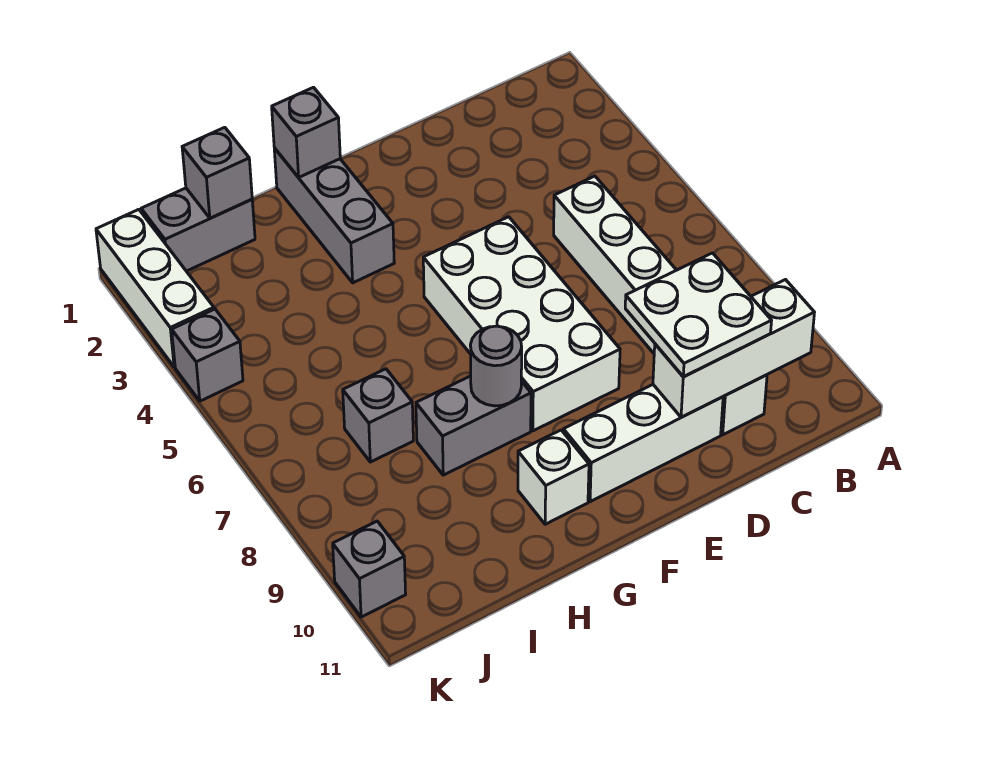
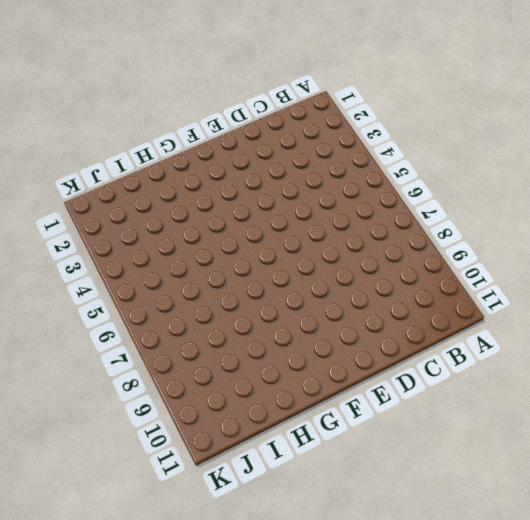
none -> white brick C5:C10 level 1
none -> white brick D10:F10 level 1
none -> white brick E5:F8 level 1

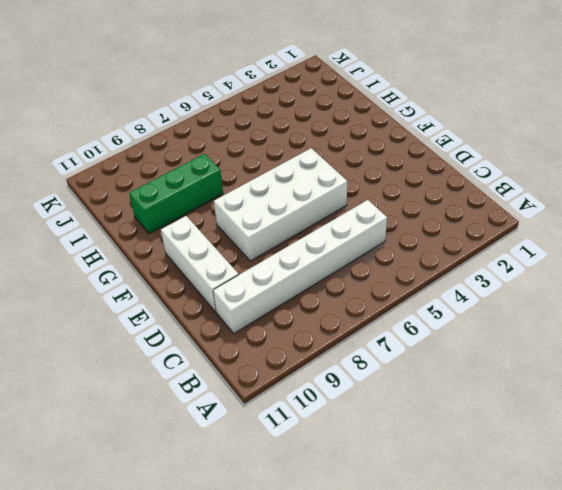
green brick H8:H10 level 1 -> grey brick G8:H8 level 1
none -> grey brick G1:G3 level 1
none -> white brick G10 level 1
none -> grey brick I1:J1 level 1

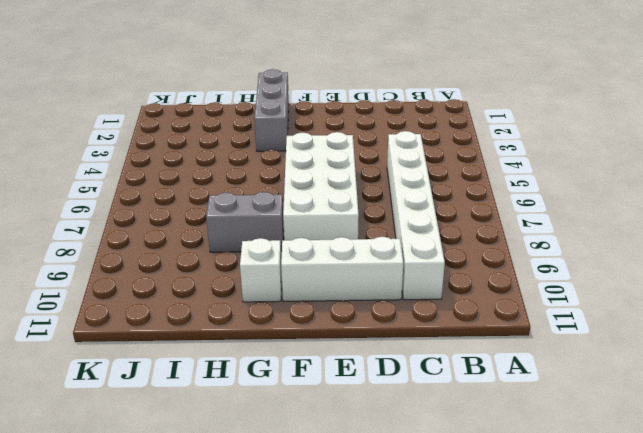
none -> grey brick I1:J1 level 1
none -> grey brick I7 level 1
none -> white brick K1:K3 level 1

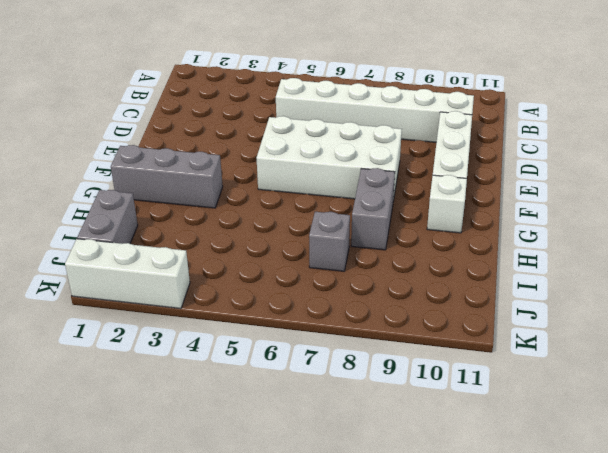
none -> grey brick K4 level 1
none -> grey brick K10 level 1
none -> white brick B10:D10 level 2

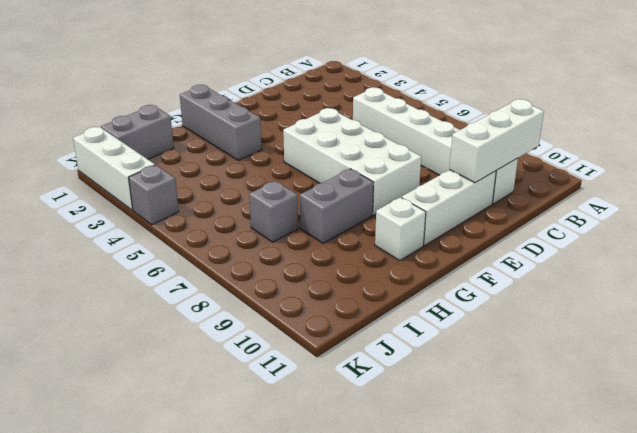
none -> grey brick K10 level 1
none -> grey brick G1 level 2
none -> grey round brick G8 level 2

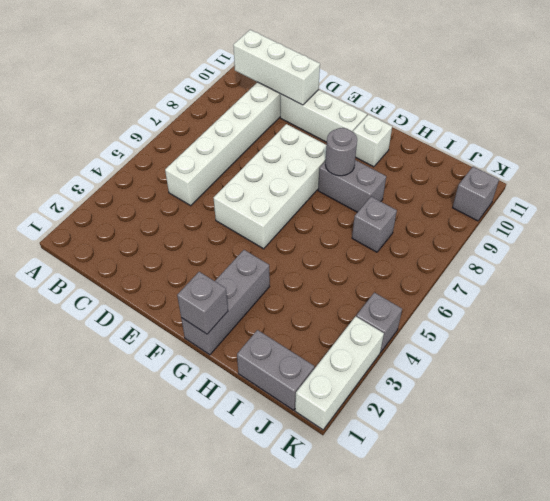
none -> grey brick I1 level 2
none -> white plate C9:D10 level 3

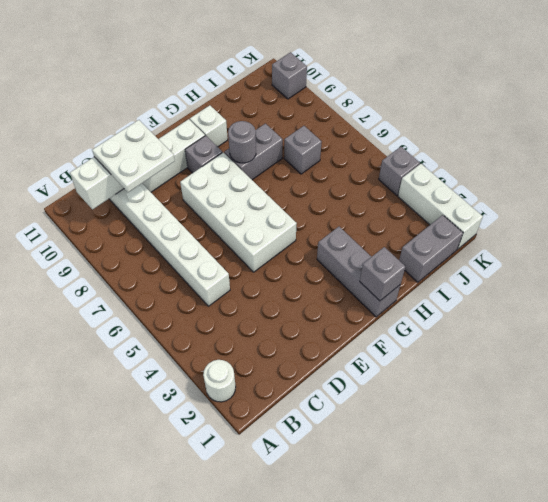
white round brick A2 level 1 -> none
grey brick F9 level 1 -> grey brick I1 level 2

